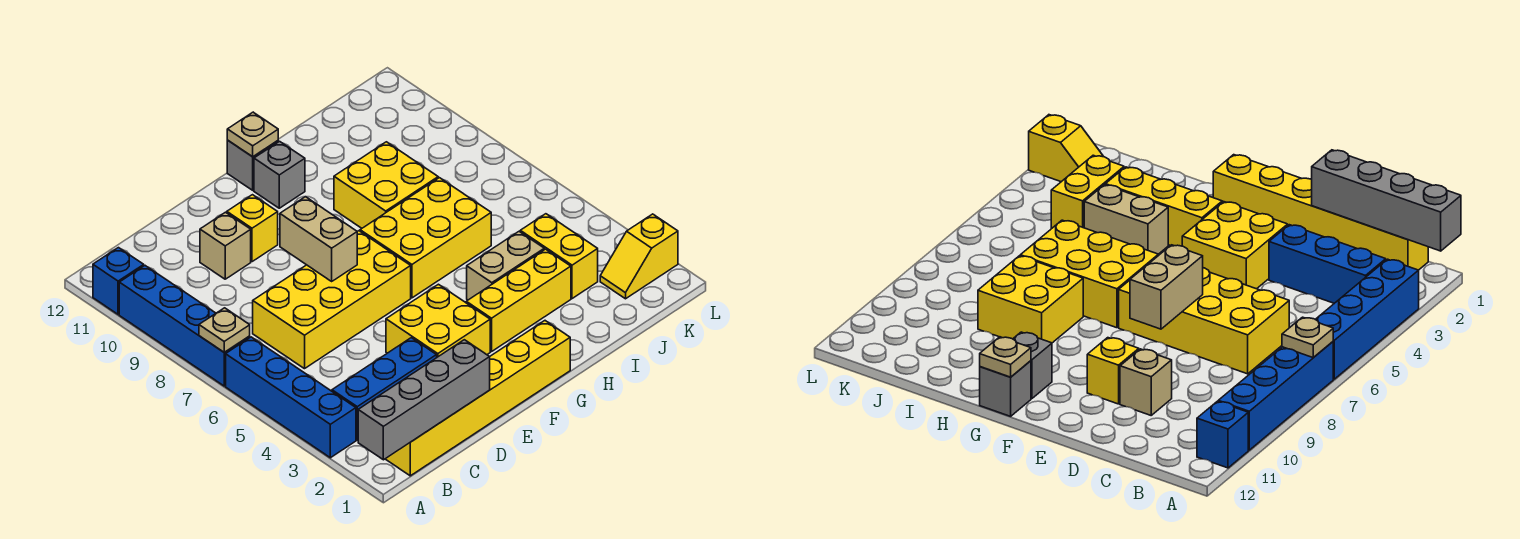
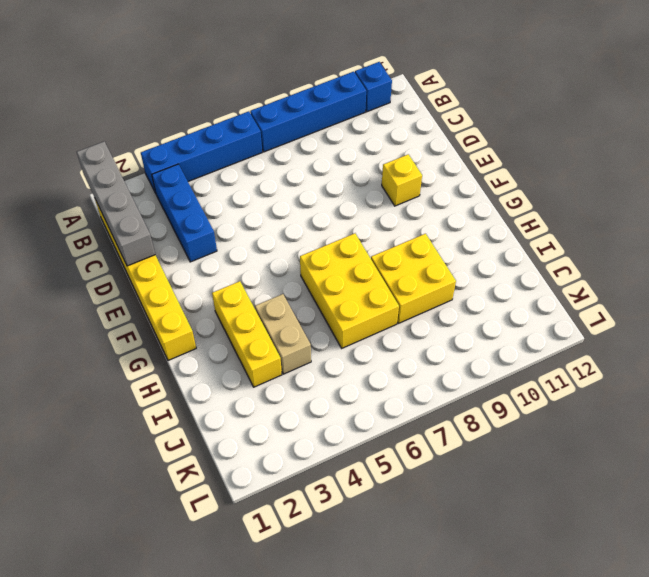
none -> yellow brick C6:F7 level 1
none -> tan brick D10 level 1
none -> yellow brick E3:F4 level 1

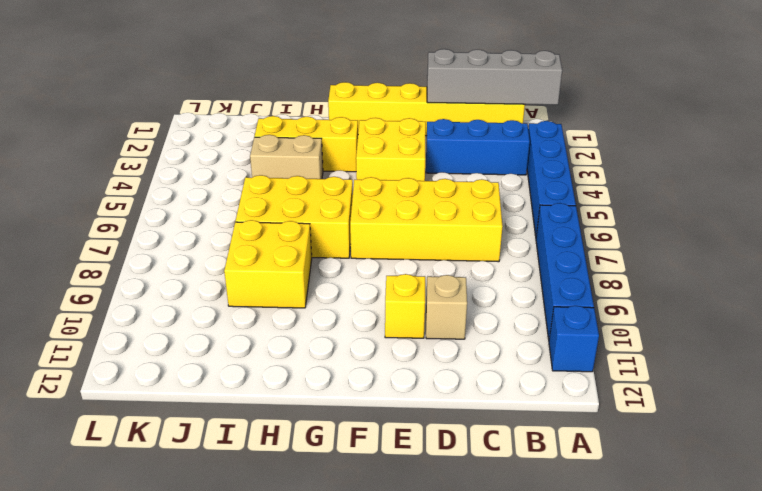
none -> grey brick G11 level 1
none -> grey brick G12 level 1
none -> yellow brick J3:J4 level 1

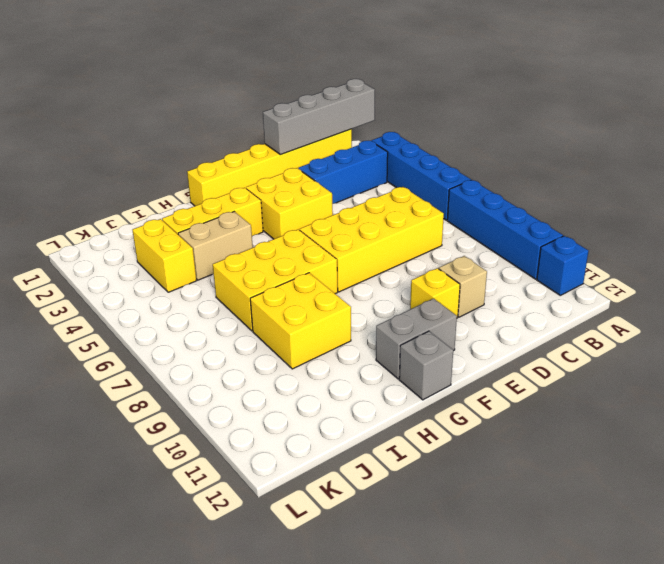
grey brick F11:G11 level 1 -> grey brick G11 level 1
none -> yellow slope K2:L2 level 1 top L
none -> tan plate A7 level 2
none -> tan brick E7:E8 level 2

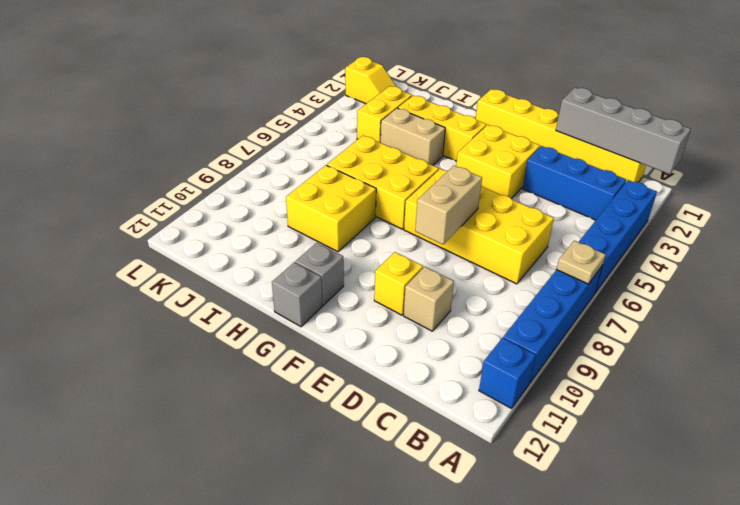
none -> tan plate G12 level 2

